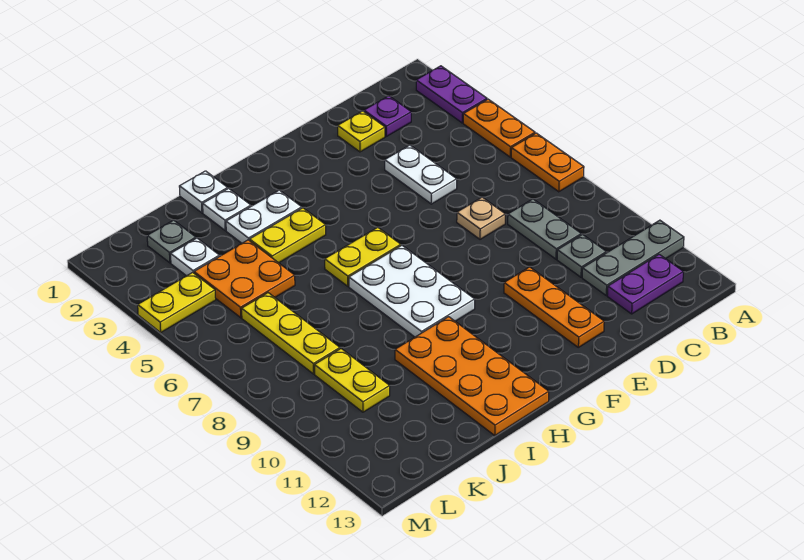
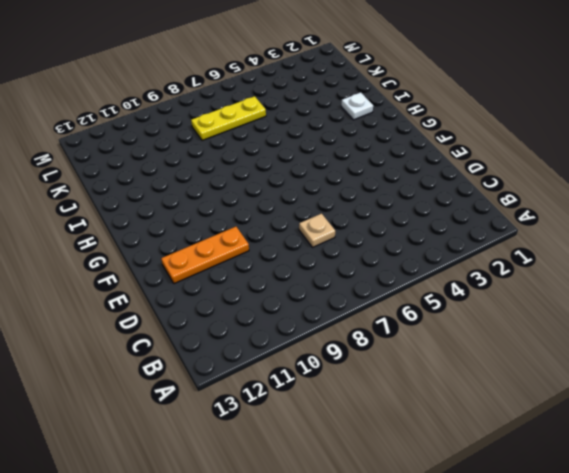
none -> purple plate A2:A3 level 1
none -> orange plate A4:A5 level 1
none -> orange plate A6:A7 level 1

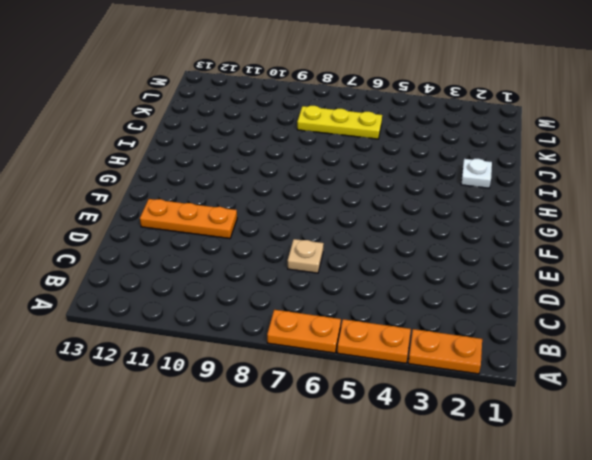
orange plate A2:A3 level 1 -> purple plate A2:A3 level 1
none -> grey plate A11:C11 level 1
none -> purple plate B12:C12 level 1
none -> purple plate C2 level 1

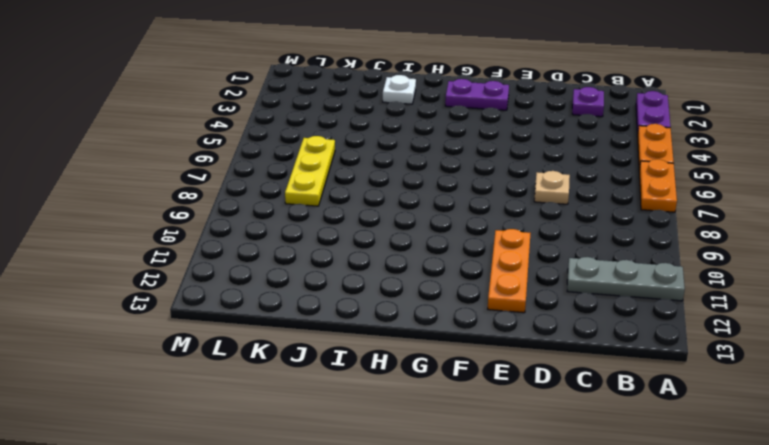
purple plate F2:G2 level 1 -> purple plate B12:C12 level 1
none -> grey plate C8:C9 level 1
none -> grey plate C10 level 1
none -> yellow plate D2 level 1

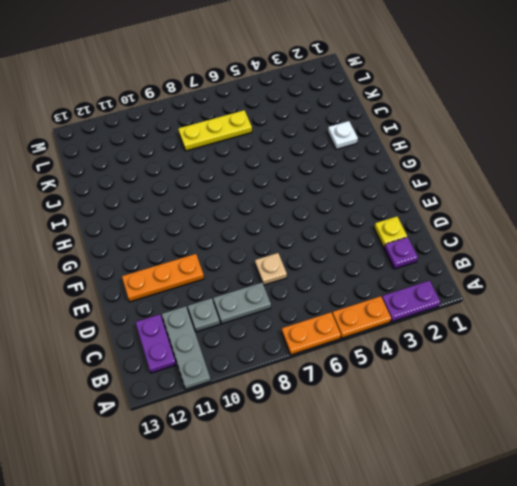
none -> white plate D4:D5 level 1
none -> yellow plate G6:H6 level 1
none -> white plate G7:H9 level 1

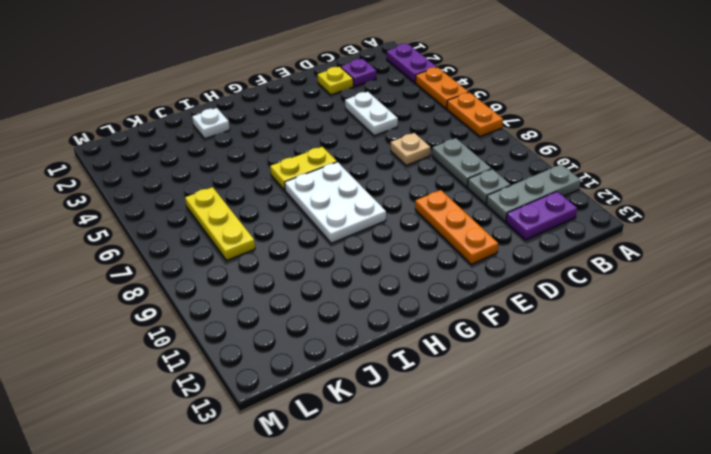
none -> white plate H3:I3 level 1
none -> yellow plate H4:I4 level 1
none -> orange plate H10:I13 level 1

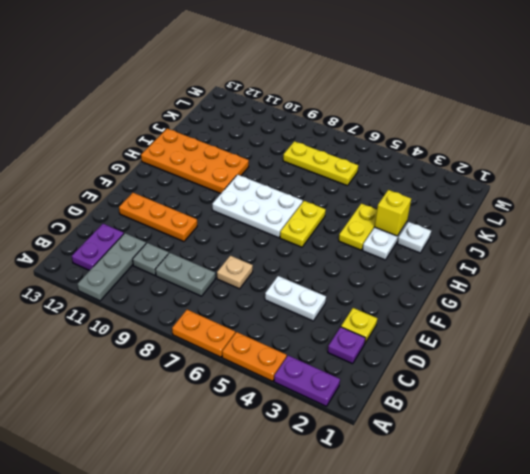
yellow brick I3 level 2 -> none
none -> white plate I1 level 1
none -> orange plate J4:K5 level 1
none -> grey plate K2 level 1

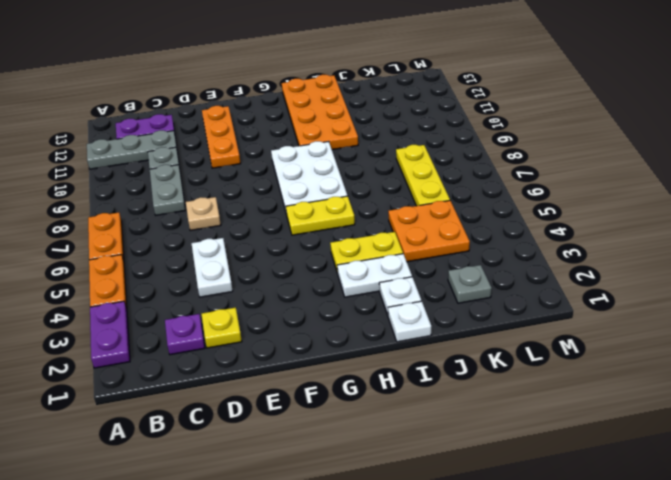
none -> white plate K3 level 1
none -> yellow plate K9:K10 level 1
none -> yellow plate L4:M4 level 1

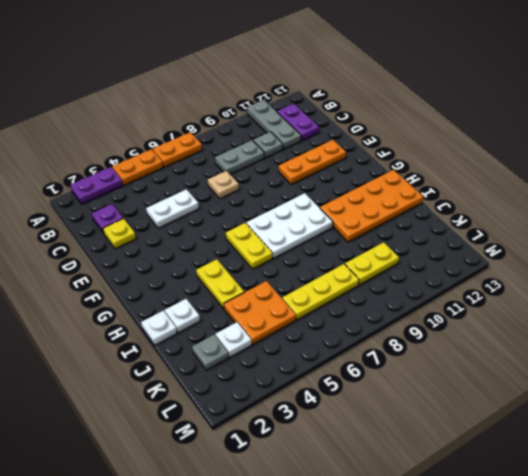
none -> white plate H3:I3 level 1
none -> yellow plate L4:M4 level 1

